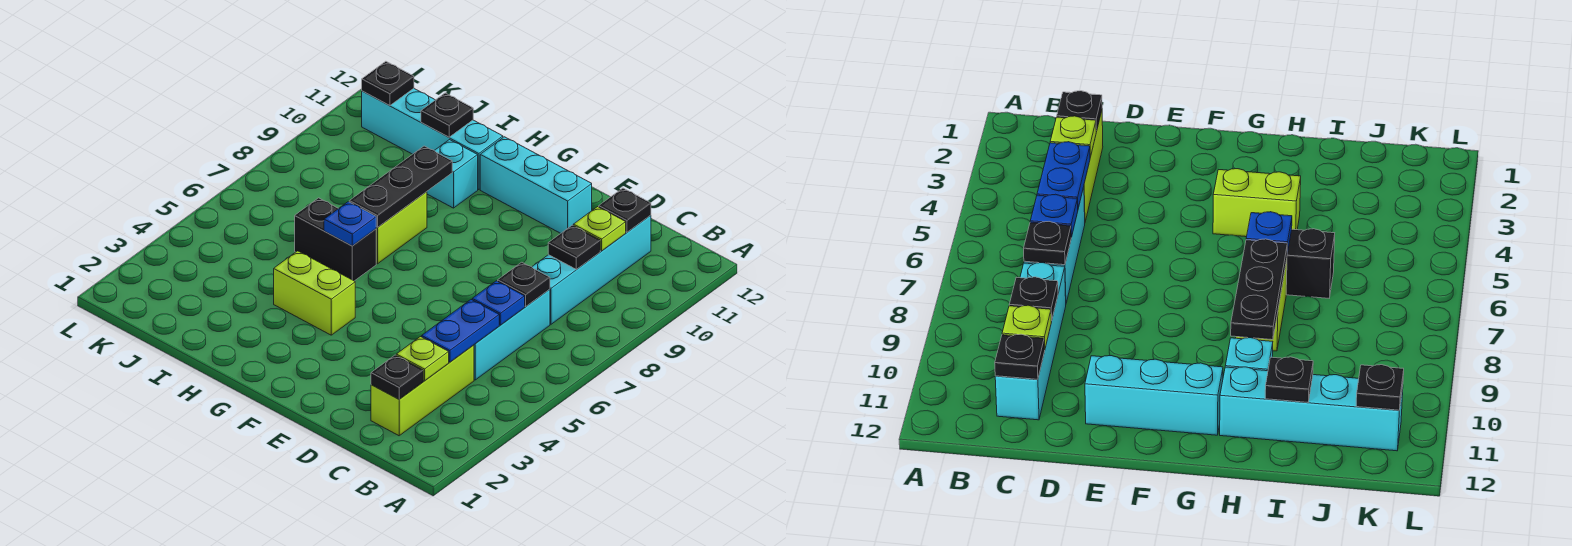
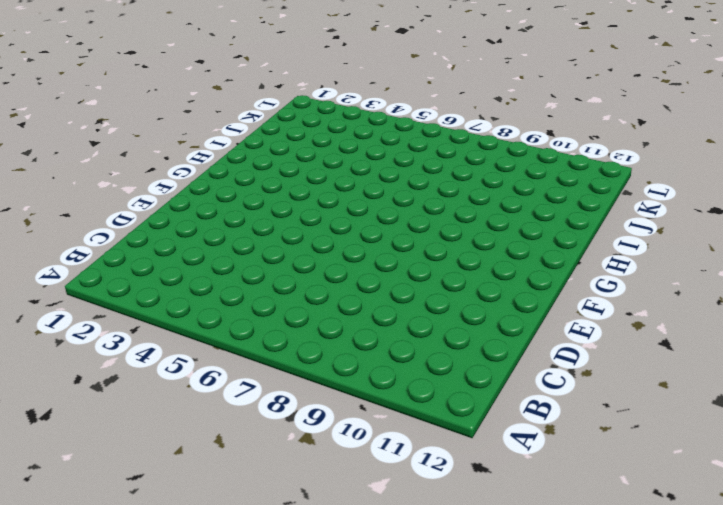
none -> lime brick C2:C4 level 1
none -> cyan brick C5:C7 level 1
none -> cyan brick C8:C11 level 1

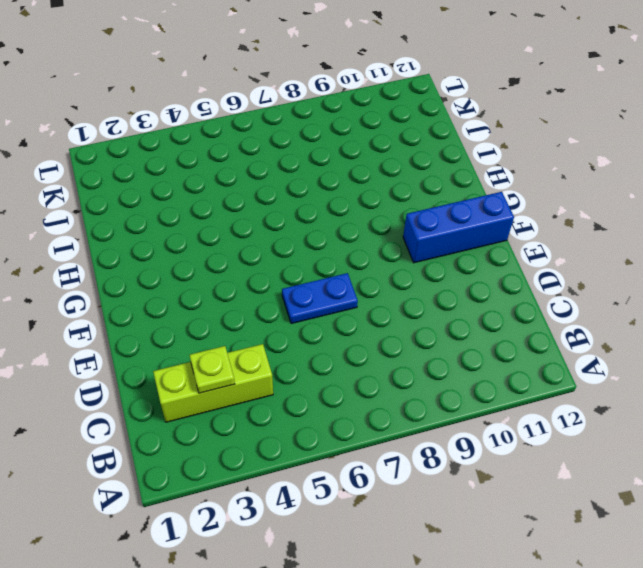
blue plate E6:E7 level 1 -> blue plate C4:C5 level 2
blue brick F10:F12 level 1 -> cyan brick E11:G11 level 1
none -> cyan brick C5:C7 level 1
none -> cyan brick C8:C11 level 1
none -> lime brick G4:H4 level 1

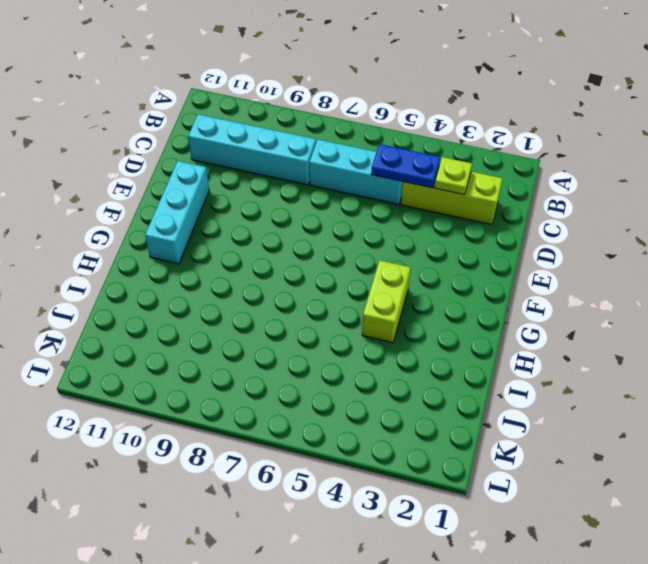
none -> black brick H6:I6 level 1
none -> lime brick H7:H8 level 1
none -> cyan brick H10 level 1

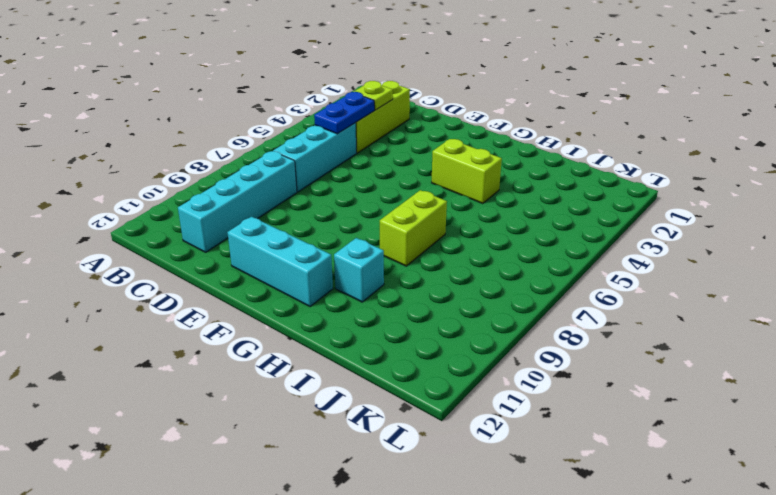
none -> black brick H6:I6 level 1
none -> cyan brick H11:K11 level 1
none -> black plate C2 level 2

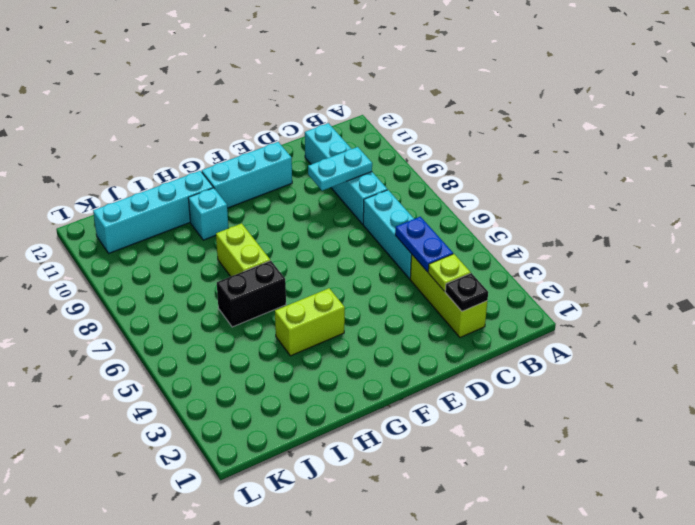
cyan plate C9:D9 level 2 -> black plate C9 level 2
none -> blue plate C6 level 2
none -> black plate C7 level 2
none -> lime plate C10 level 2

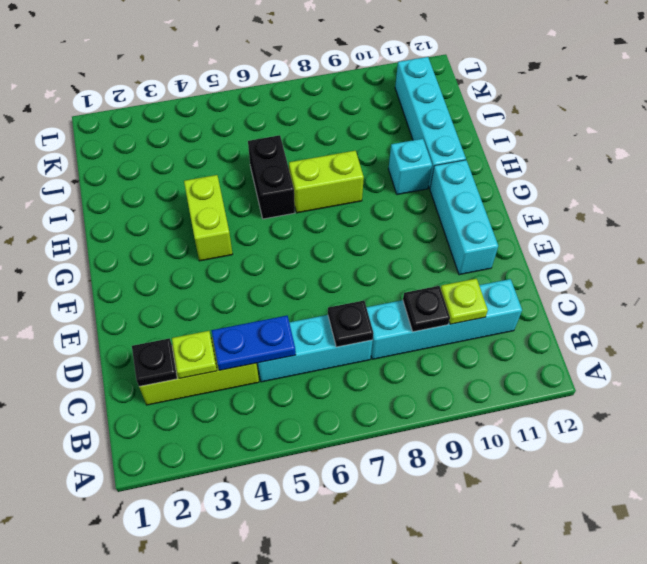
none -> blue plate C6 level 2
none -> black plate C11 level 2
none -> blue plate H6 level 2

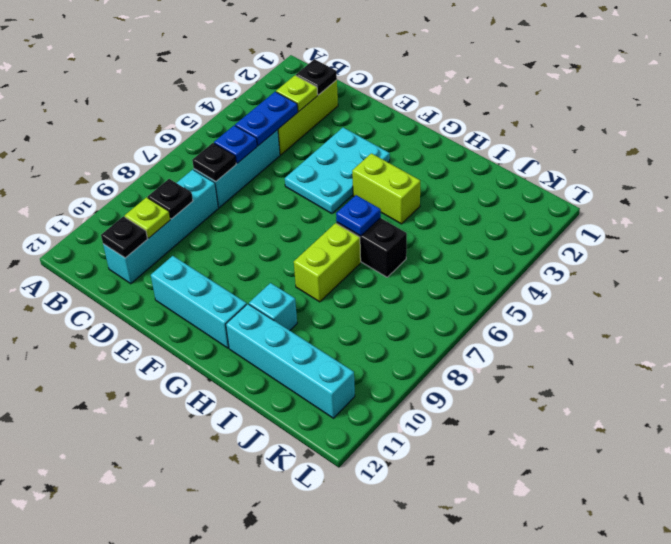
cyan plate E3:F5 level 1 -> none
none -> black plate H7:H9 level 2
none -> black plate I11 level 2
none -> black plate K11 level 2

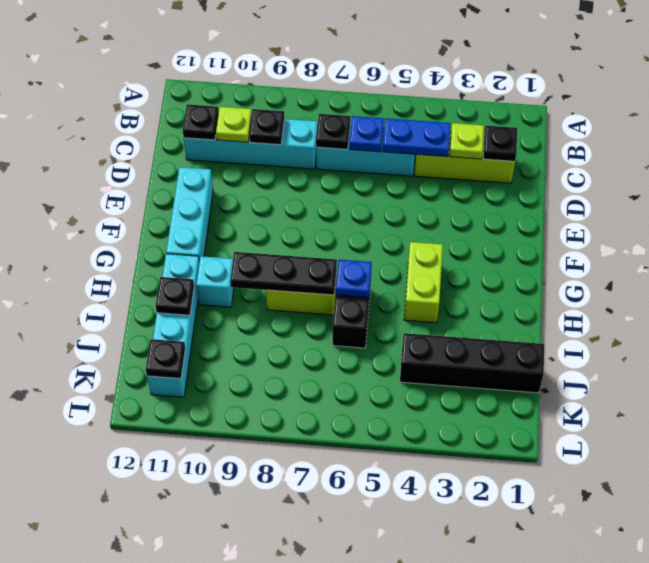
black brick J1:J4 level 1 -> none

